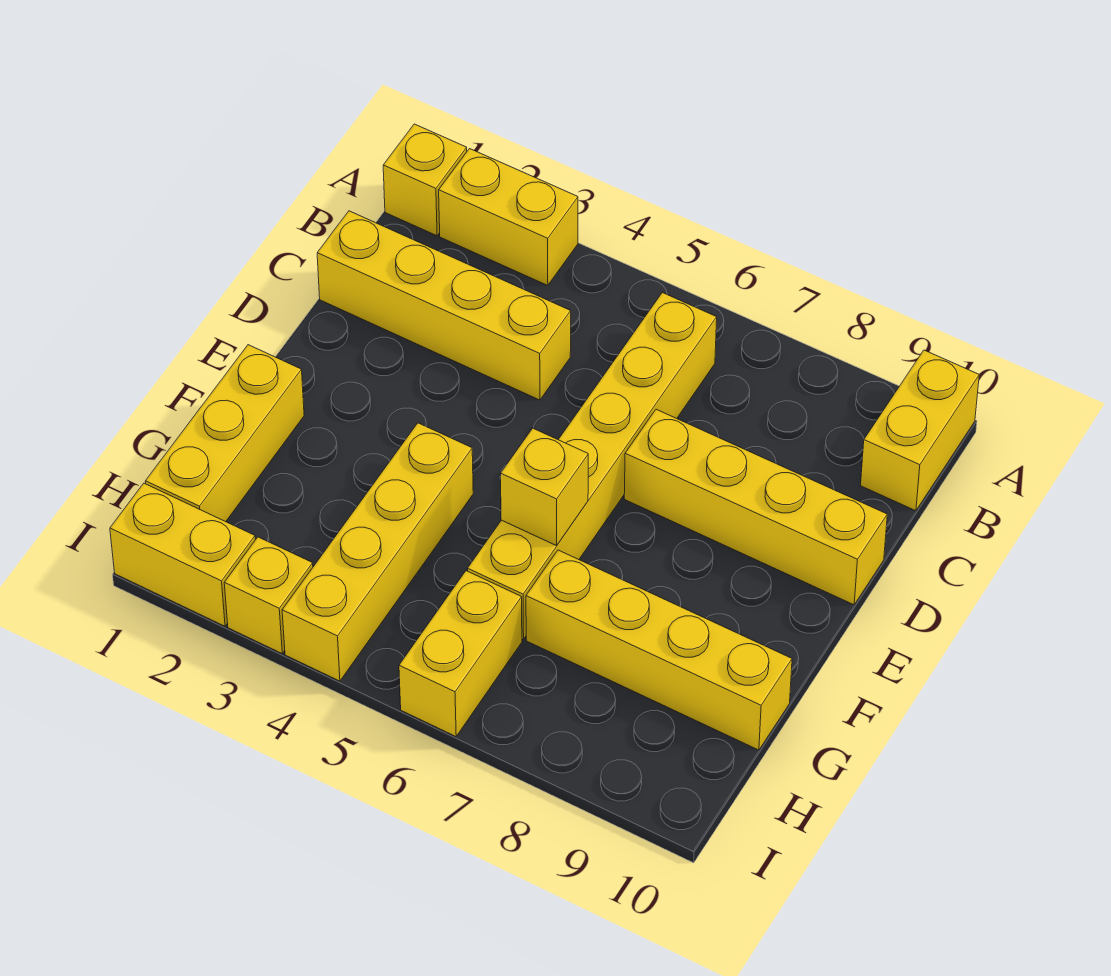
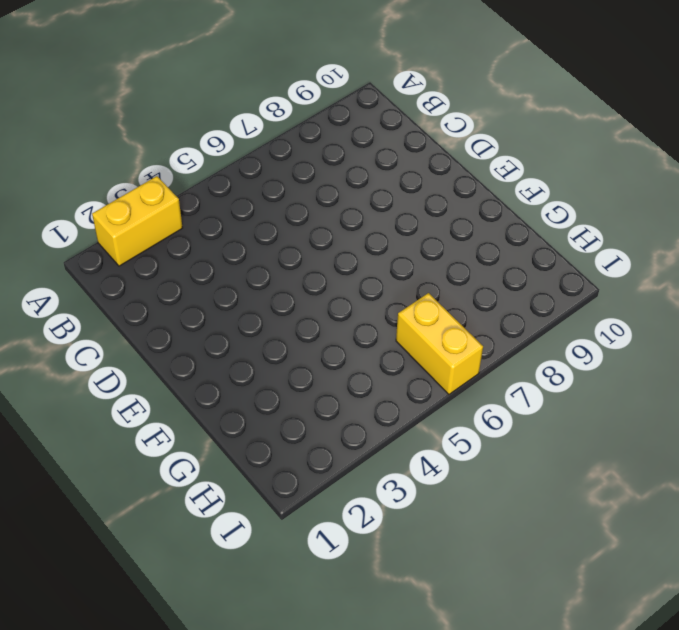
none -> yellow brick A1 level 1
none -> yellow brick A10:B10 level 1
none -> yellow brick B6:G6 level 1

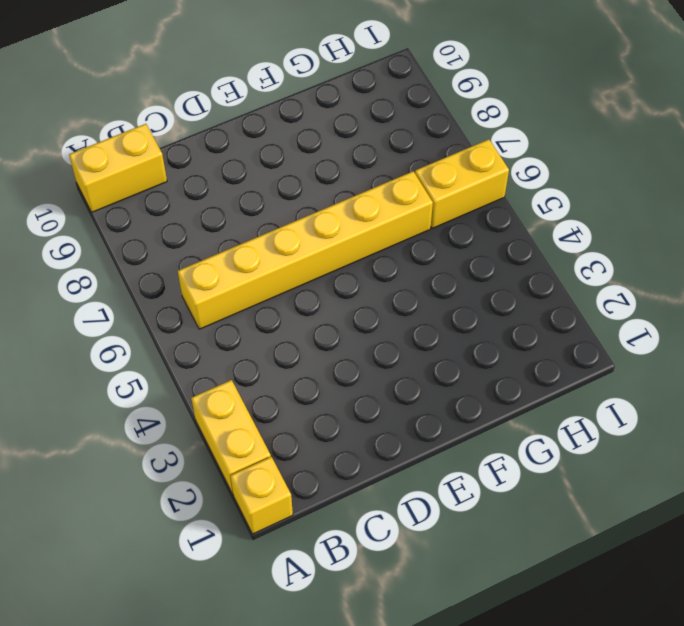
none -> yellow brick C1:C4 level 1
none -> yellow brick D7:D10 level 1
none -> yellow brick F1:H1 level 1

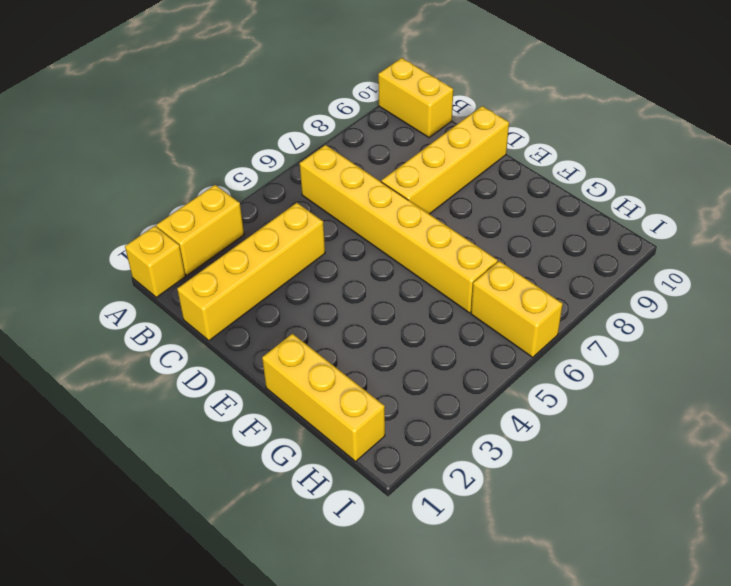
none -> yellow brick F4:I4 level 1
none -> yellow brick G7:G10 level 1
none -> yellow brick I1:I2 level 1

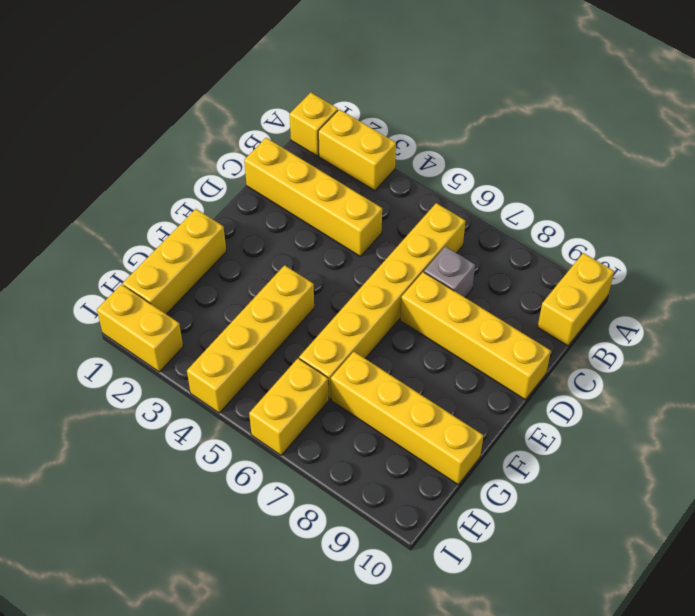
grey brick C7 level 1 -> none
none -> yellow brick I3 level 1
none -> yellow brick F6 level 2

